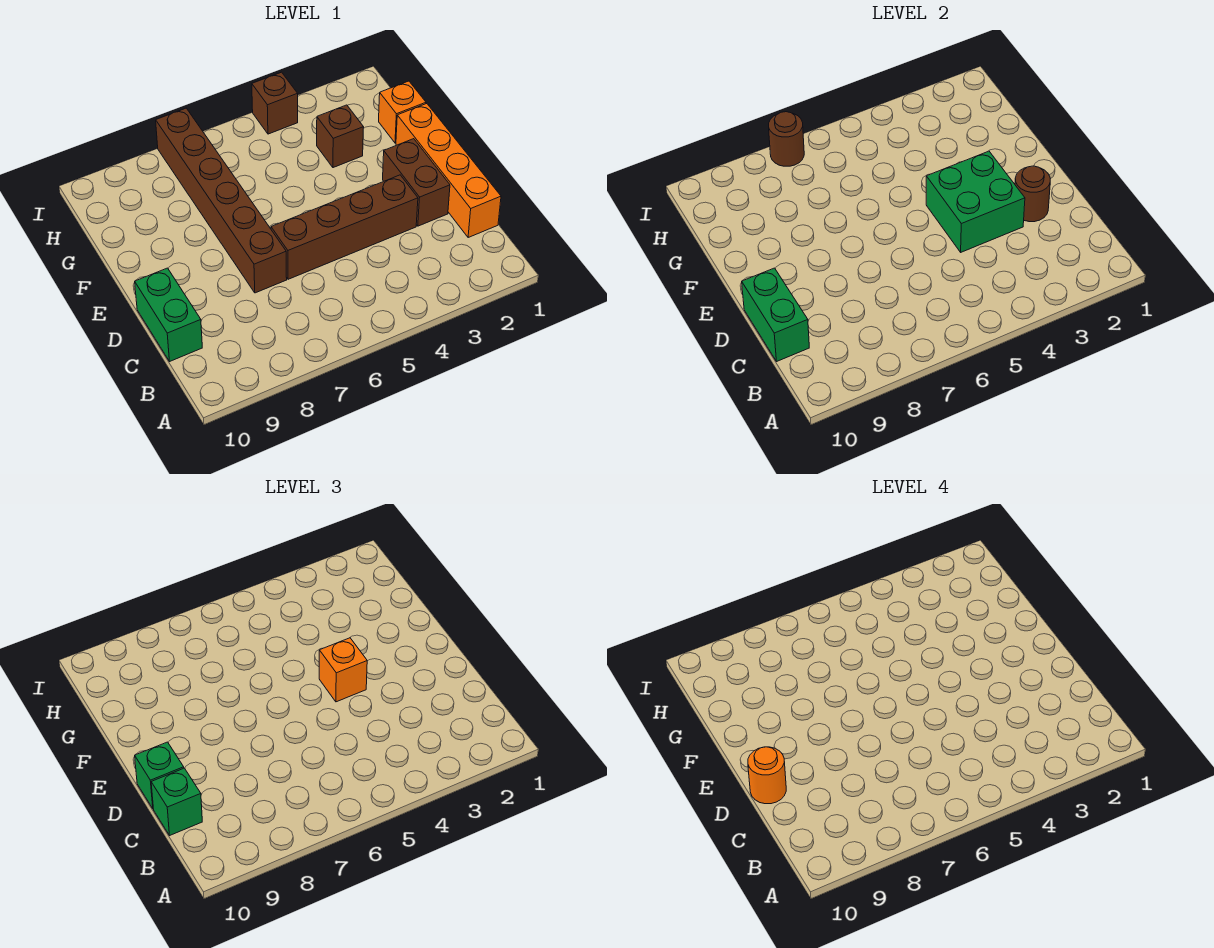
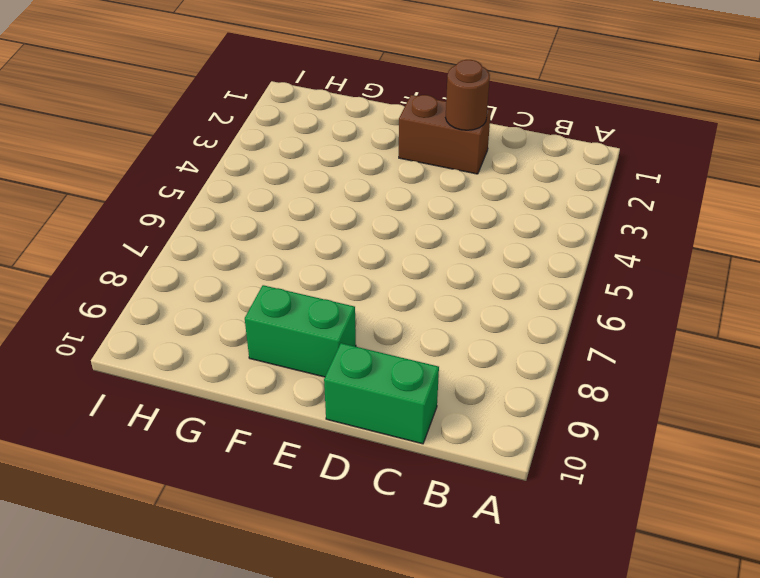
green brick E9:F9 level 1 -> green brick C10:D10 level 2
none -> orange brick C1:F1 level 1
none -> brown brick D3:D6 level 1
none -> brown brick D7:I7 level 1

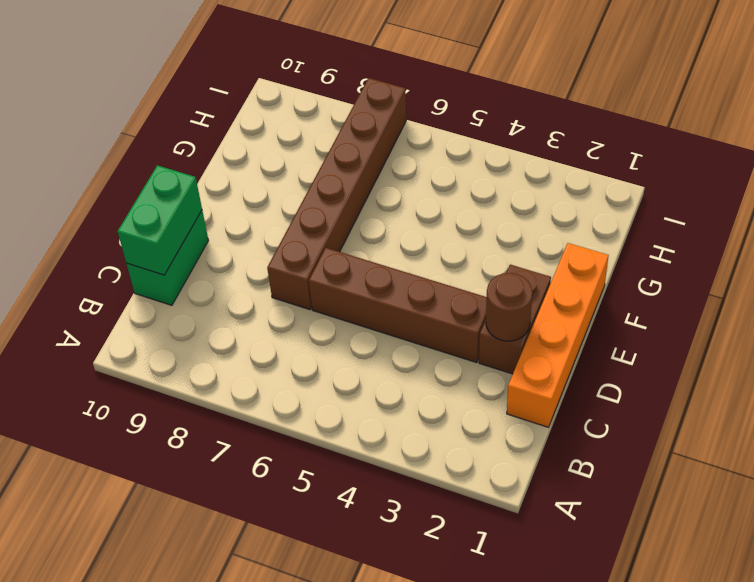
none -> orange brick G1 level 1
none -> brown brick G3 level 1
none -> brown brick I4 level 1

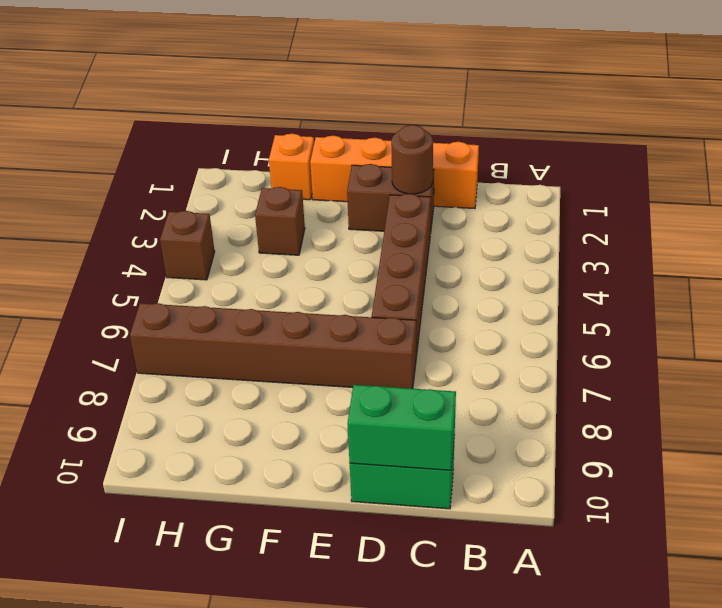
none -> green brick D3:E4 level 2
none -> brown round brick I7 level 2
none -> green brick C10 level 3

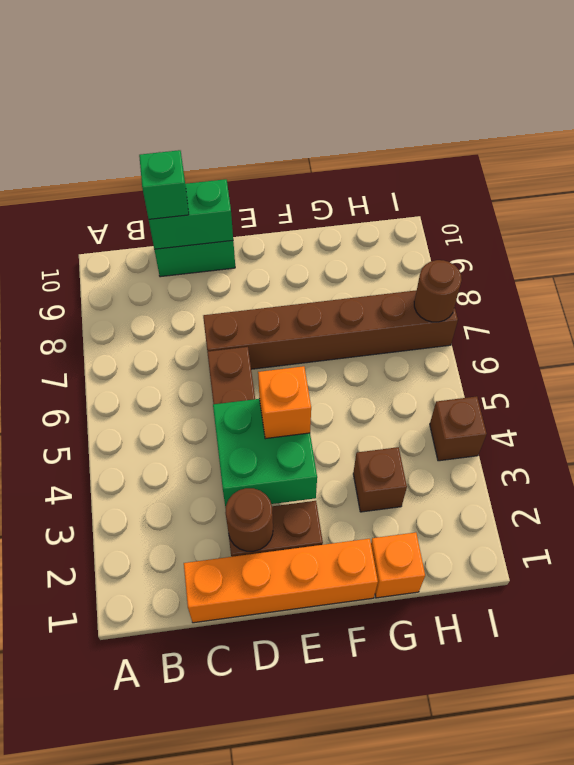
none -> green brick D10 level 3
none -> orange round brick D10 level 4

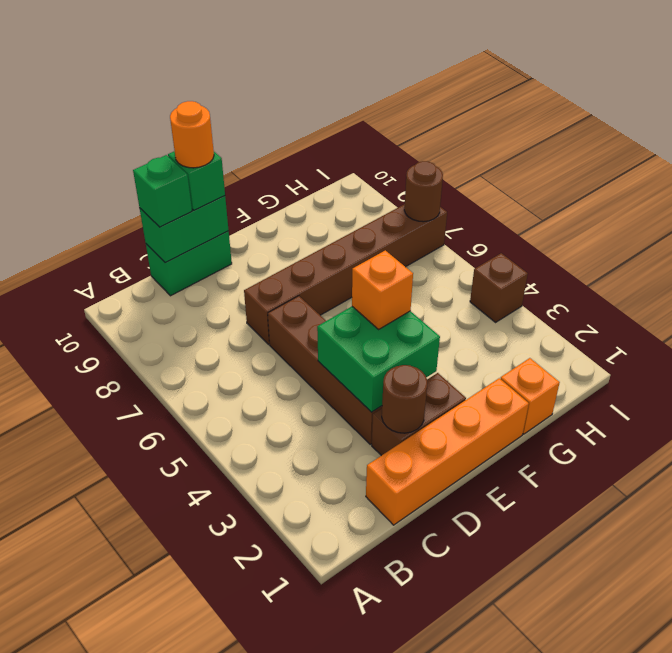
none -> brown brick G3 level 1

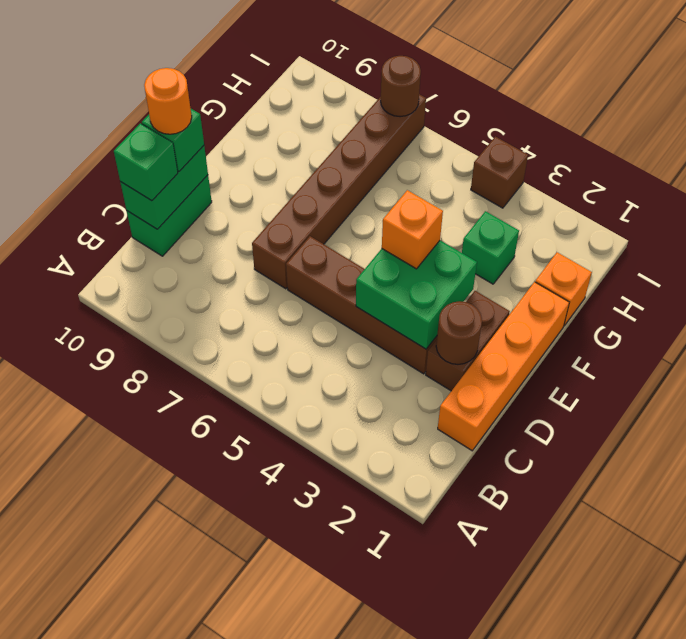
green brick G3 level 1 -> brown brick G3 level 1

